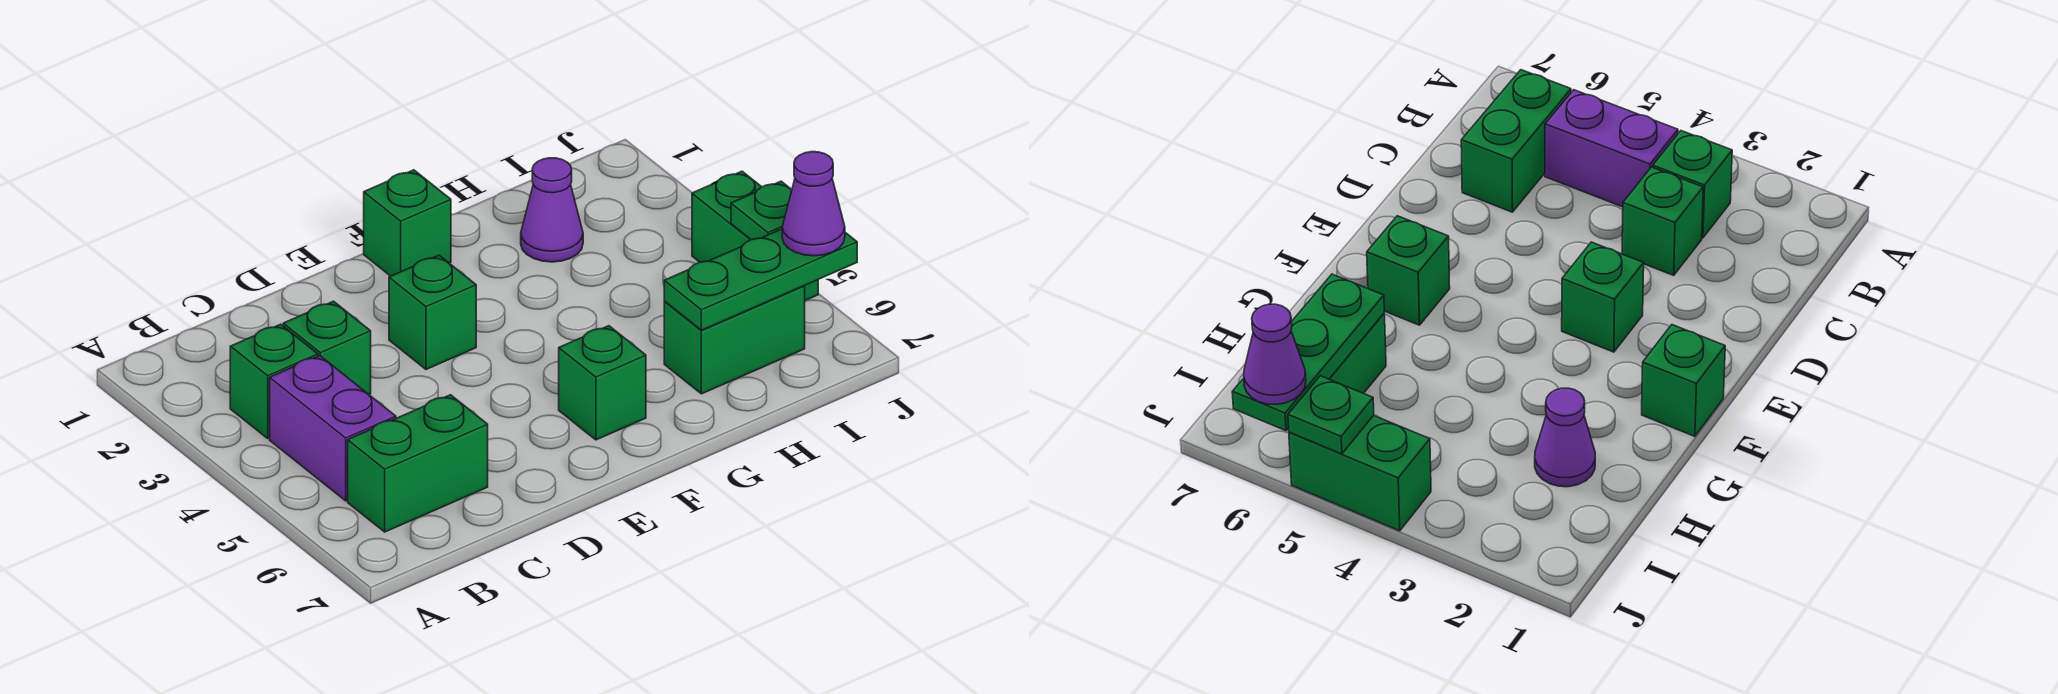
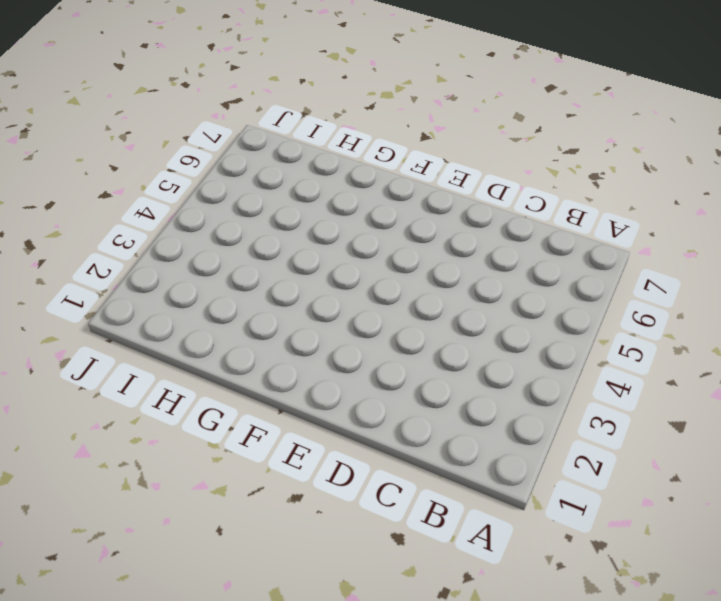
none -> green brick B3 level 1
none -> purple brick B4:B5 level 1
none -> green brick B6:C6 level 1

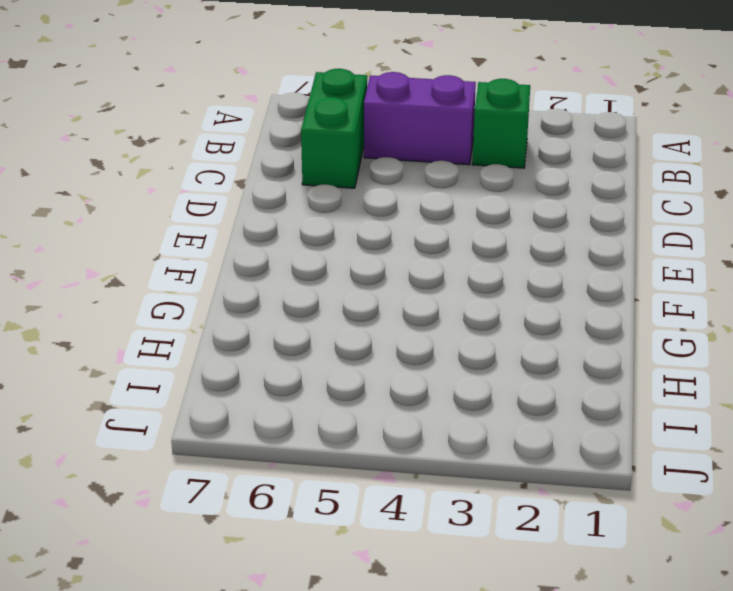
none -> green brick C3 level 1
none -> green brick E3 level 1
none -> green brick F1 level 1

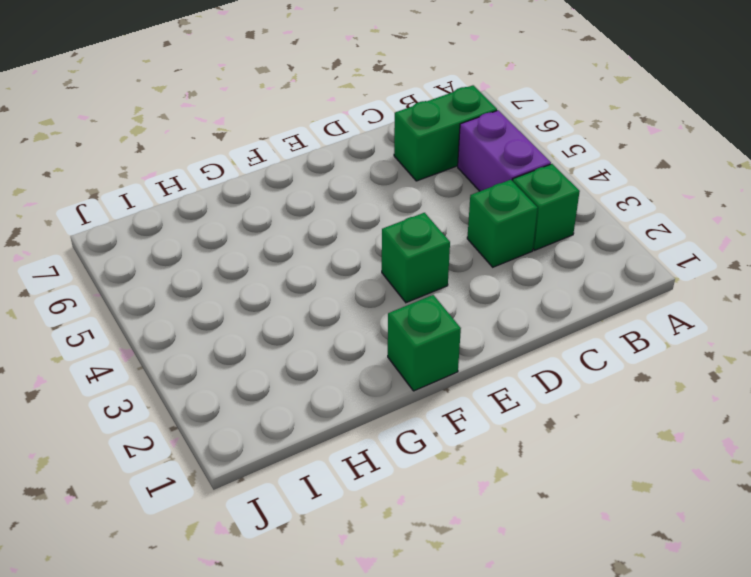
none -> green brick F6 level 1
none -> purple cone H2 level 1
none -> green brick H6:I6 level 1

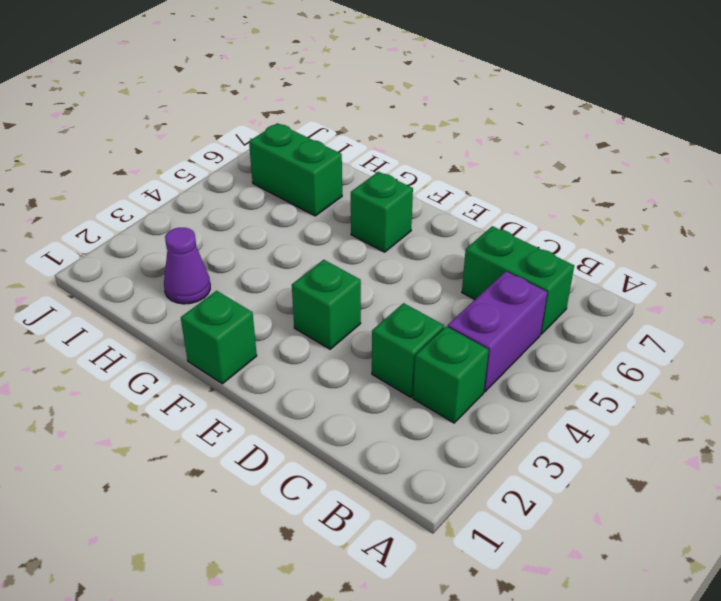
none -> green brick J4:J5 level 1
none -> green plate H6:J6 level 2
none -> green plate J5 level 2

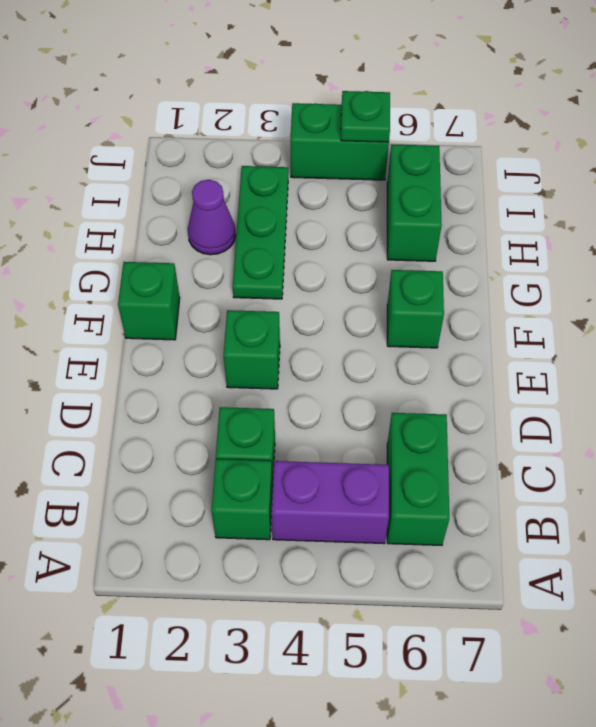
green plate G3:I3 level 1 -> green plate H6:J6 level 2
none -> purple cone J6 level 3

